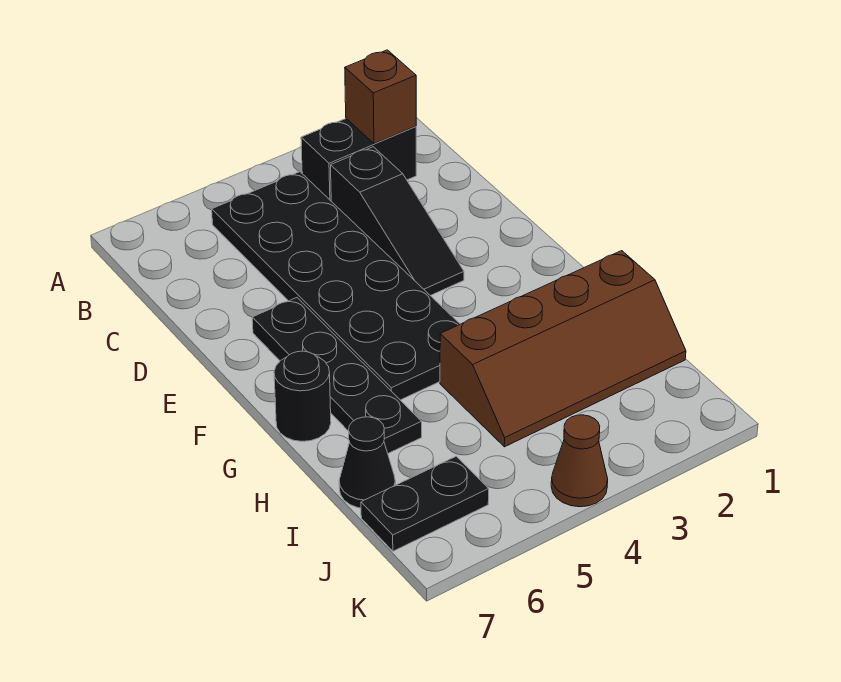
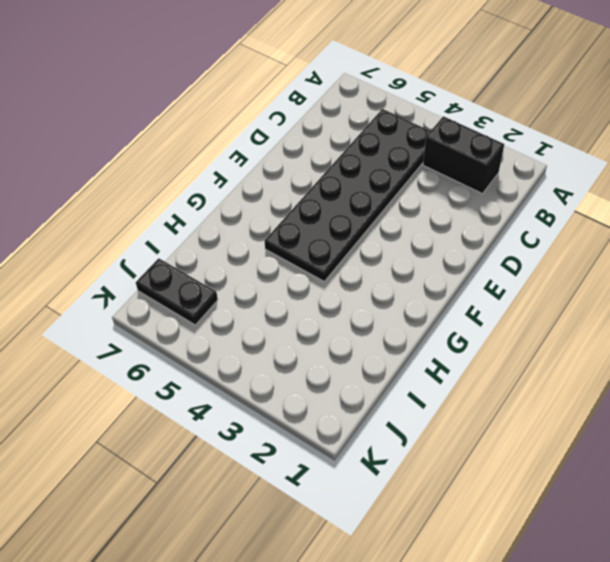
none -> black slope C3:E3 level 1 top C
none -> black plate E6:H6 level 1

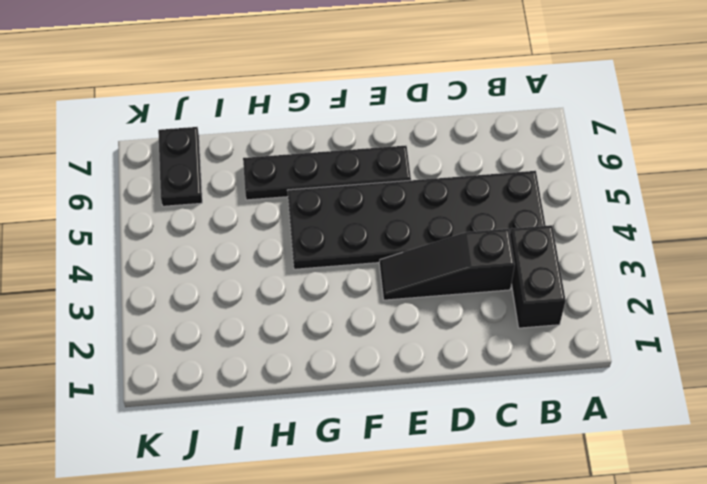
none -> black round brick G7 level 1
none -> brown slope H1:I4 level 1 top H

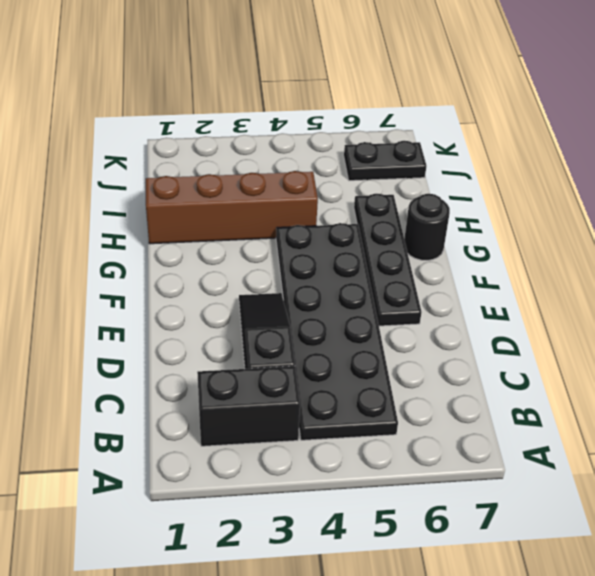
none -> black cone I7 level 1
none -> brown cone K4 level 1

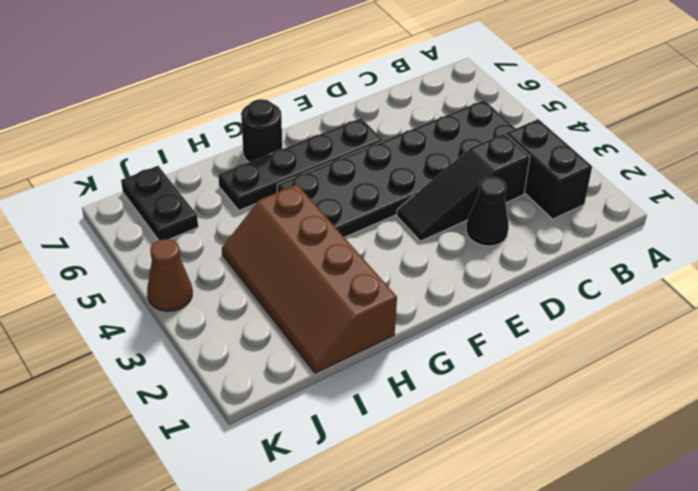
black cone D2 level 1 -> black cone I7 level 1
none -> brown brick B2 level 2

